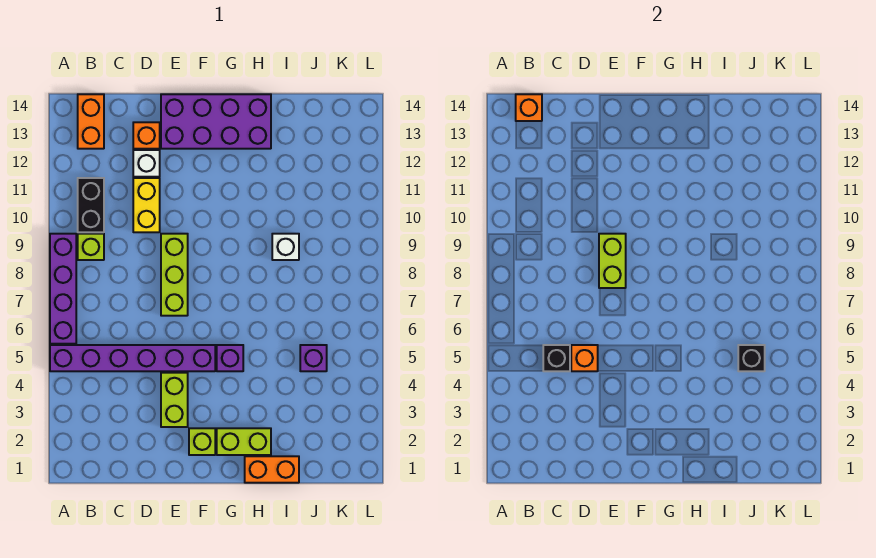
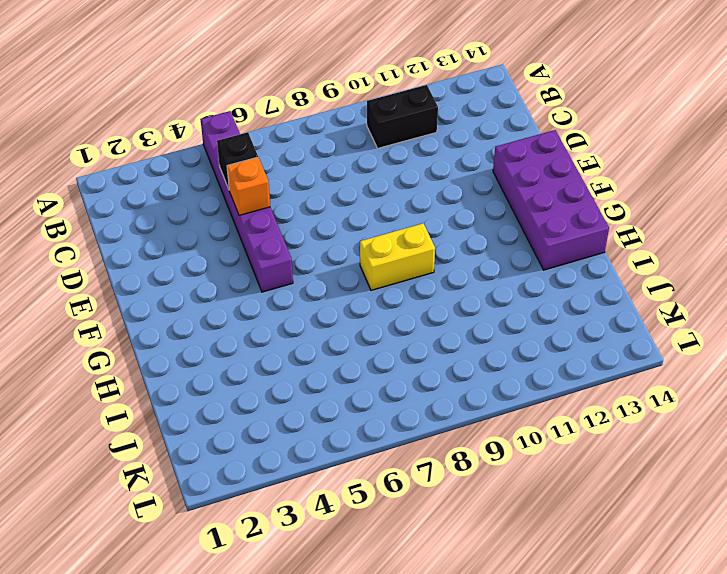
yellow brick G8:G9 level 1 -> yellow brick D10:D11 level 1
none -> purple brick A6:A9 level 1
none -> lime brick B9 level 1
none -> orange brick B13:B14 level 1

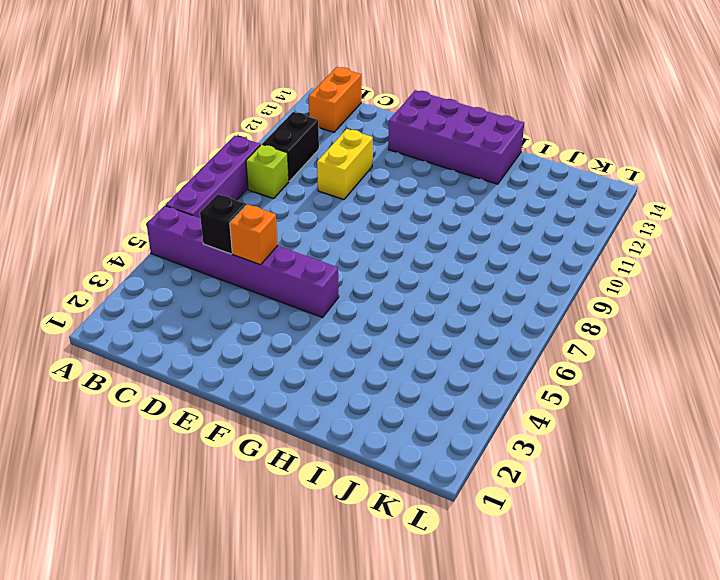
none -> white brick D12 level 1
none -> orange brick D13 level 1
none -> lime brick E3:E4 level 1

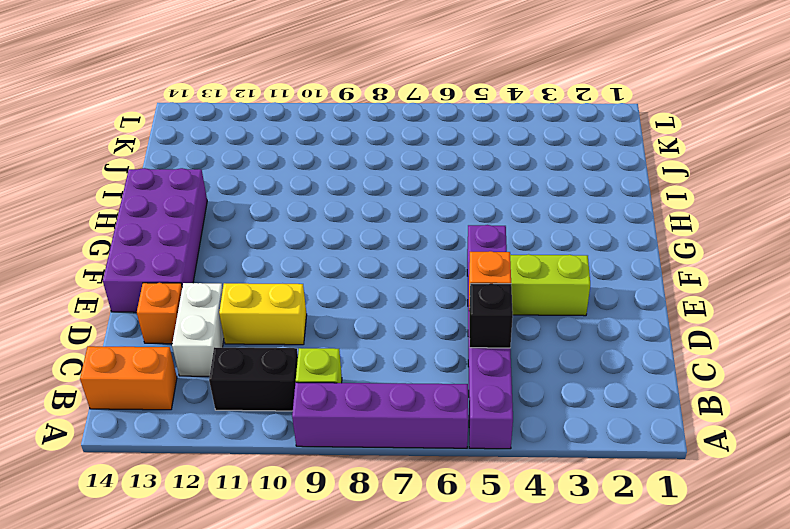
white brick C12:D12 level 1 -> white brick D12 level 1
none -> lime brick E7:E9 level 1
none -> lime brick F2 level 1
none -> lime brick G2:H2 level 1

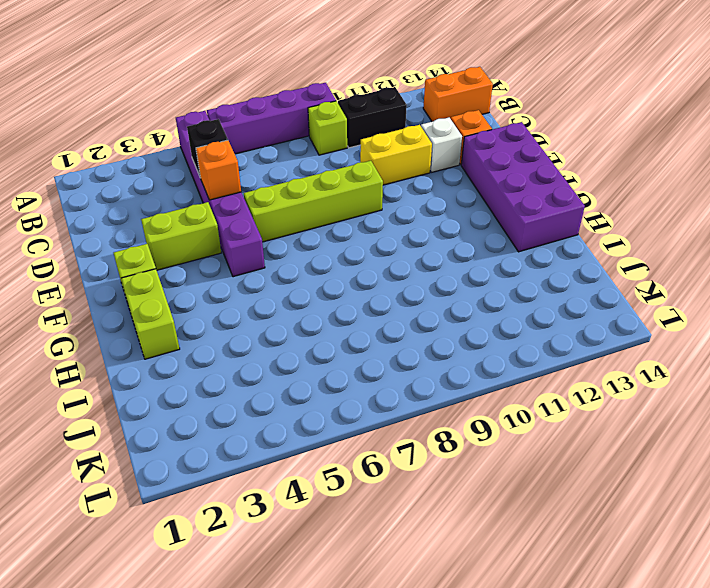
lime brick E6:E9 level 1 -> lime brick E7:E9 level 1
none -> purple brick G5 level 1
none -> orange brick H1:I1 level 1
none -> white brick I9 level 1

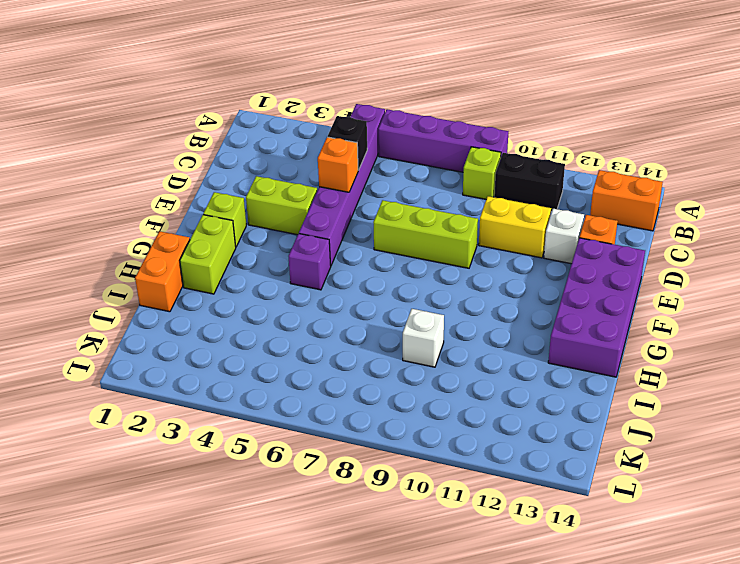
none -> purple brick J5 level 1
none -> orange brick B14 level 2
none -> lime brick E8:E9 level 2

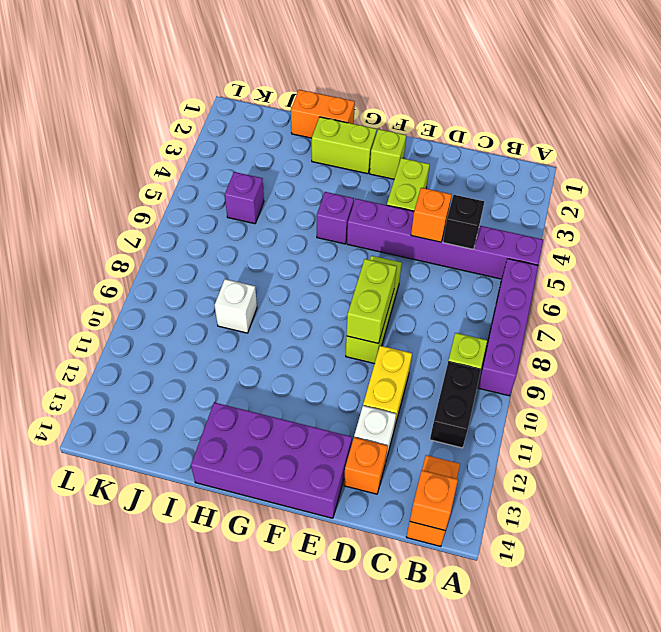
none -> black brick J5 level 2

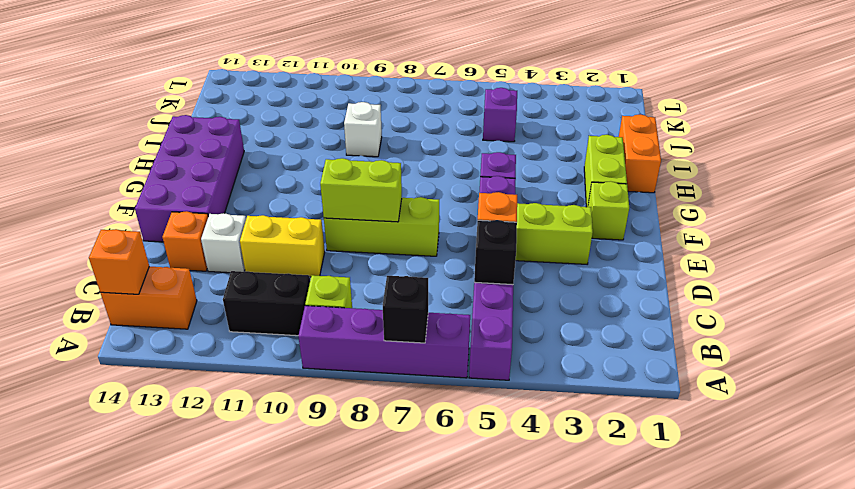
black brick A7 level 2 -> black brick J5 level 2

